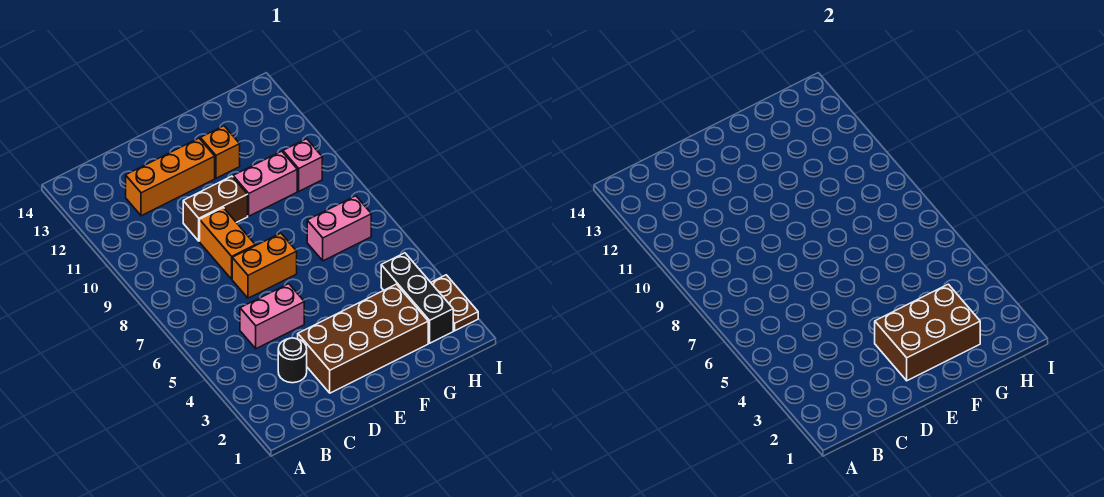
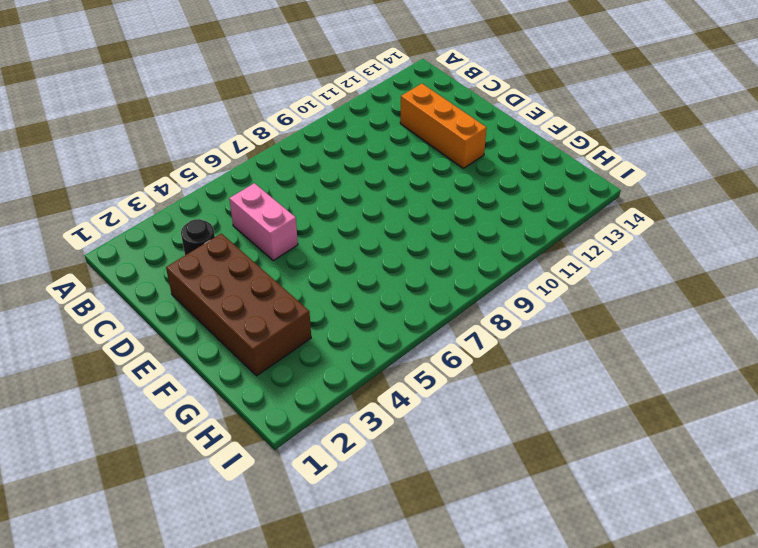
none -> orange brick D7:E7 level 1
none -> orange brick D8:D9 level 1
none -> brown brick D10:E10 level 1

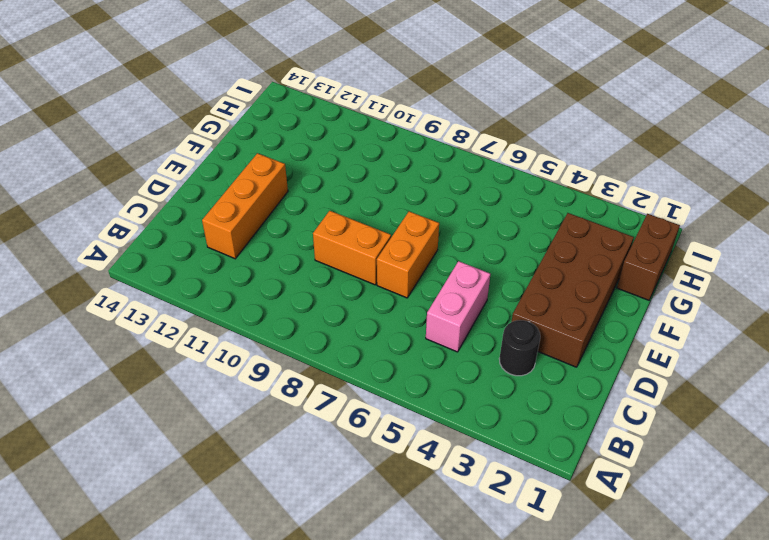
brown brick G1:H1 level 1 -> brown brick D10:E10 level 1
none -> pink brick F10:G10 level 1
none -> orange brick F12 level 1
none -> pink brick G7:H7 level 1

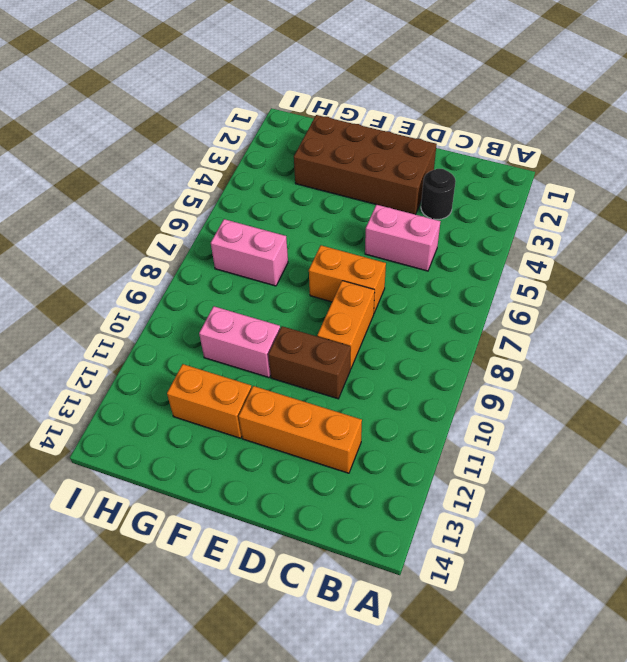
orange brick F12:G12 level 1 -> orange brick F12 level 1
none -> black brick H2:H4 level 1
none -> pink brick H10 level 1
none -> brown plate I2:I3 level 1

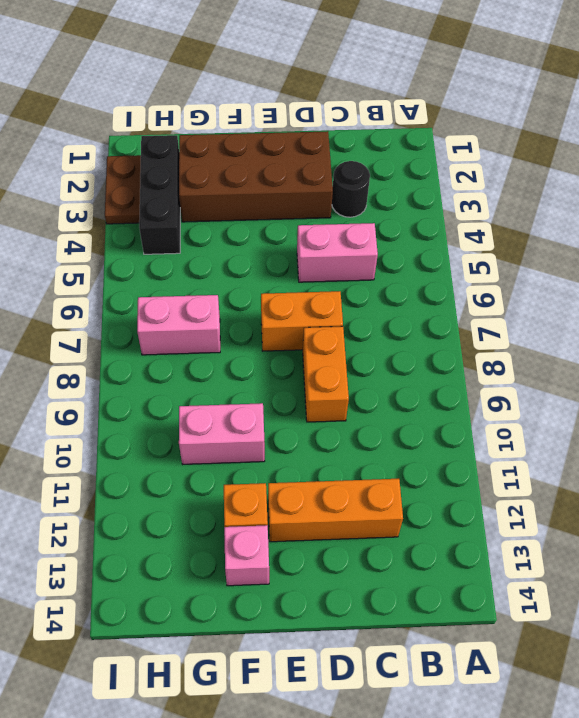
pink brick F13 level 1 -> pink brick H10 level 1
none -> brown brick D10:E10 level 1
none -> brown brick E2:G3 level 2

